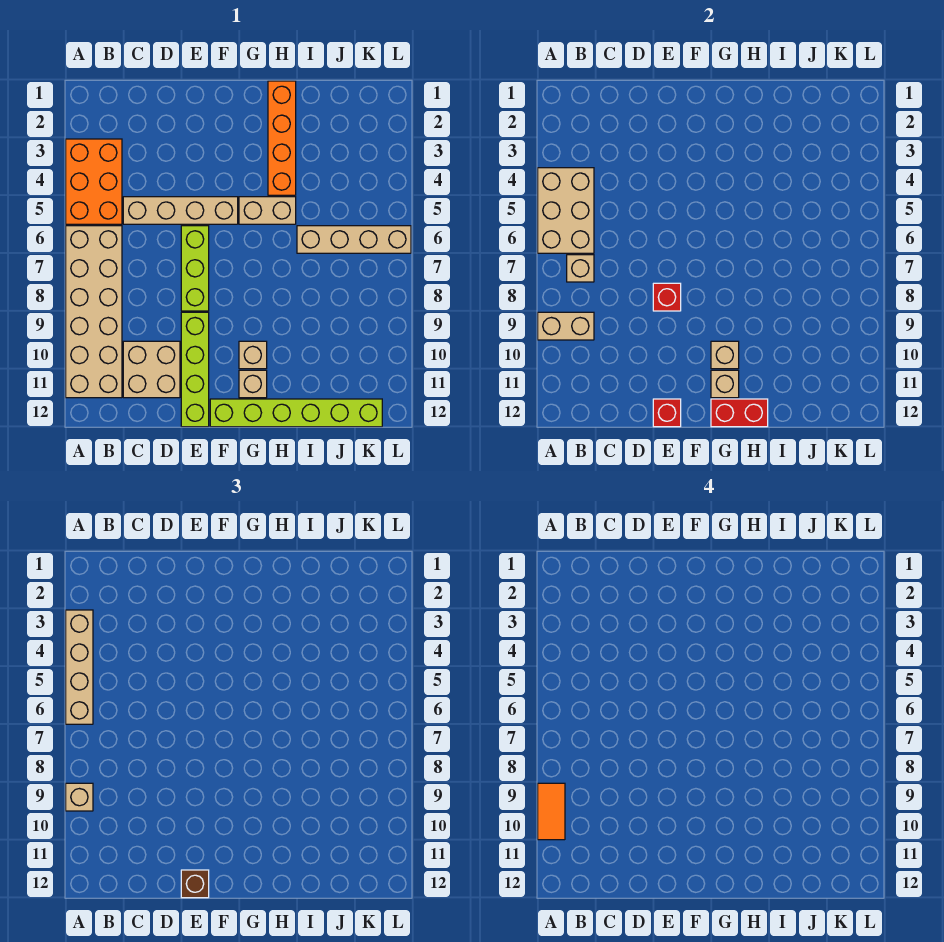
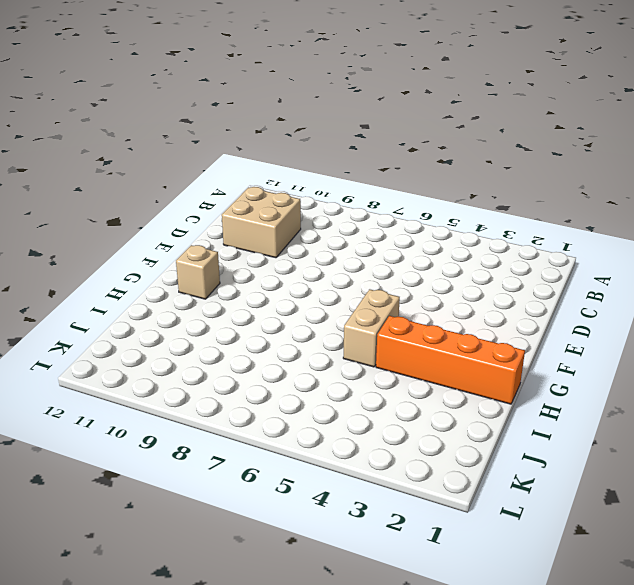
none -> orange brick A3:B5 level 1
none -> tan brick A6:B11 level 1
none -> tan brick C5:F5 level 1

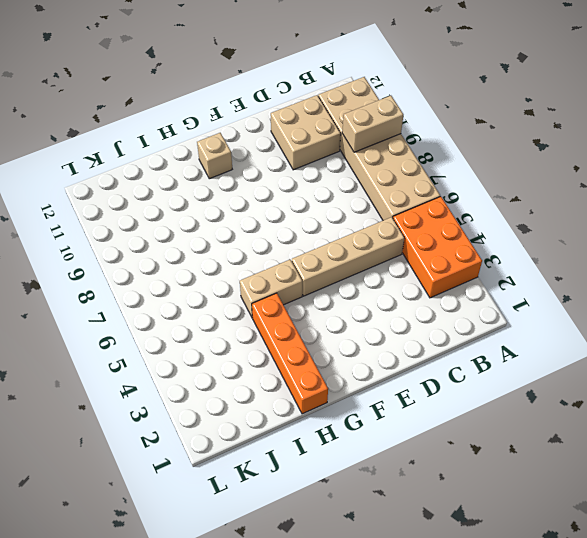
none -> lime brick E6:E8 level 1
none -> lime brick E9:E12 level 1
none -> lime brick F12:K12 level 1

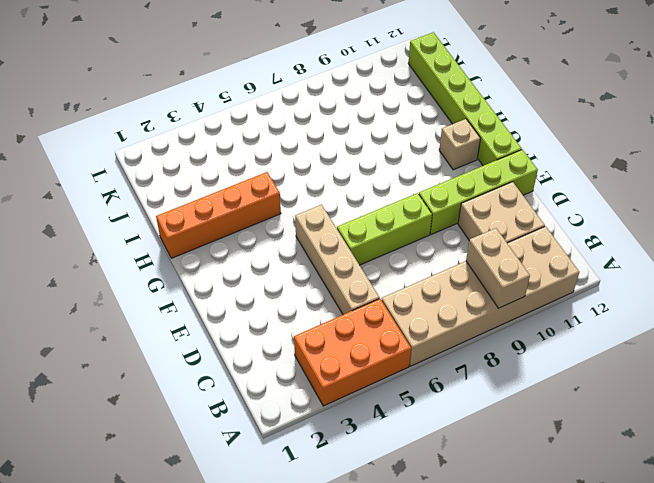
none -> tan brick G5:H5 level 1
none -> tan brick G10 level 1
none -> tan brick I6:L6 level 1

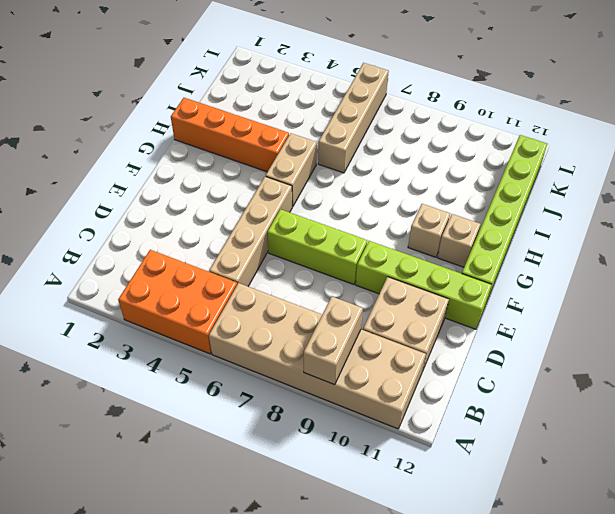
none -> tan brick A4:B6 level 2
none -> tan brick B7 level 2
none -> red brick E8 level 2

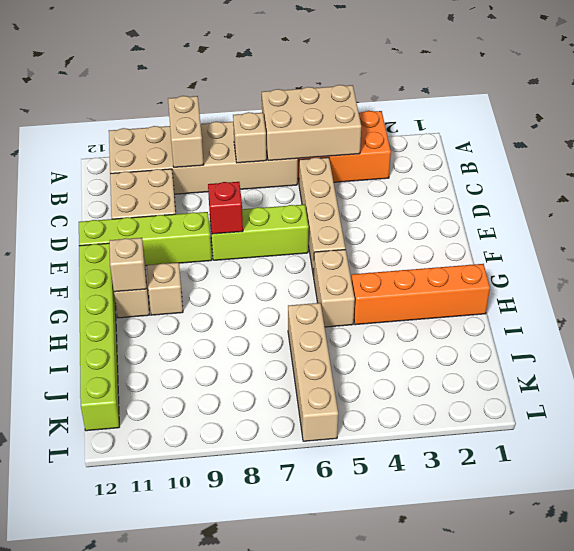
none -> red brick E12 level 2
none -> tan brick G10 level 2
none -> red brick G12:H12 level 2

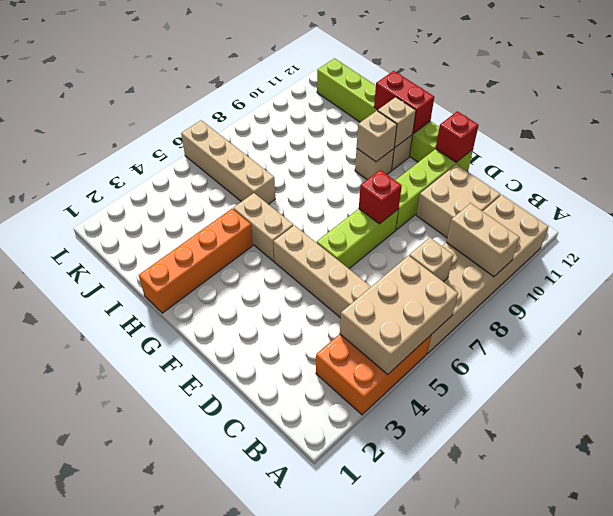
none -> tan brick A3:A6 level 3
none -> tan brick A9 level 3
none -> brown brick E12 level 3

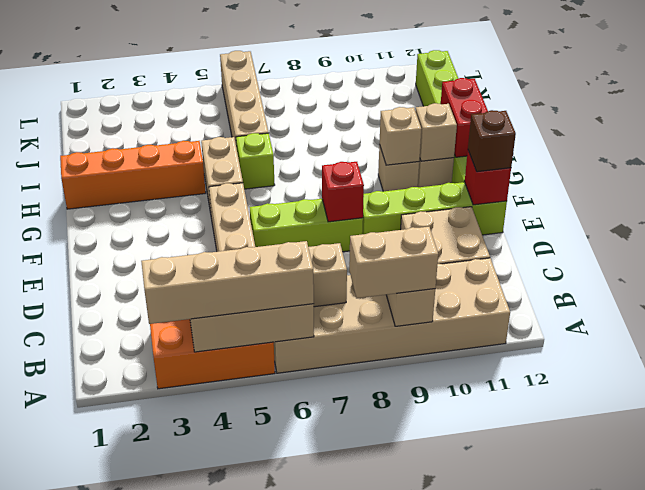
tan brick A8:A9 level 3 -> tan brick A9 level 3
lime brick H6 level 1 -> none
none -> orange tile A9:A10 level 4

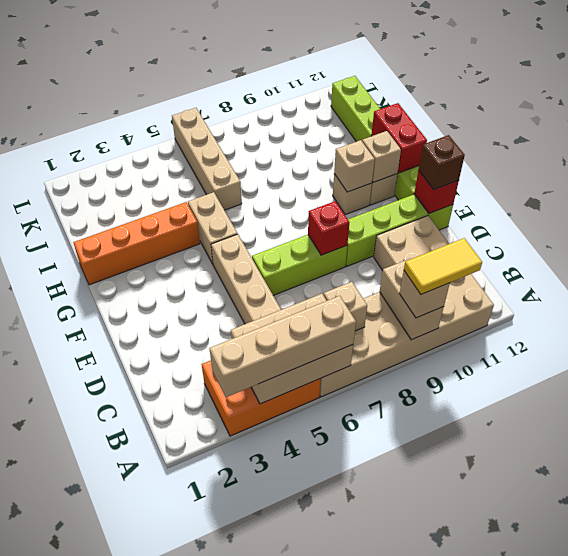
yellow tile A9:A10 level 4 -> orange tile A9:A10 level 4

